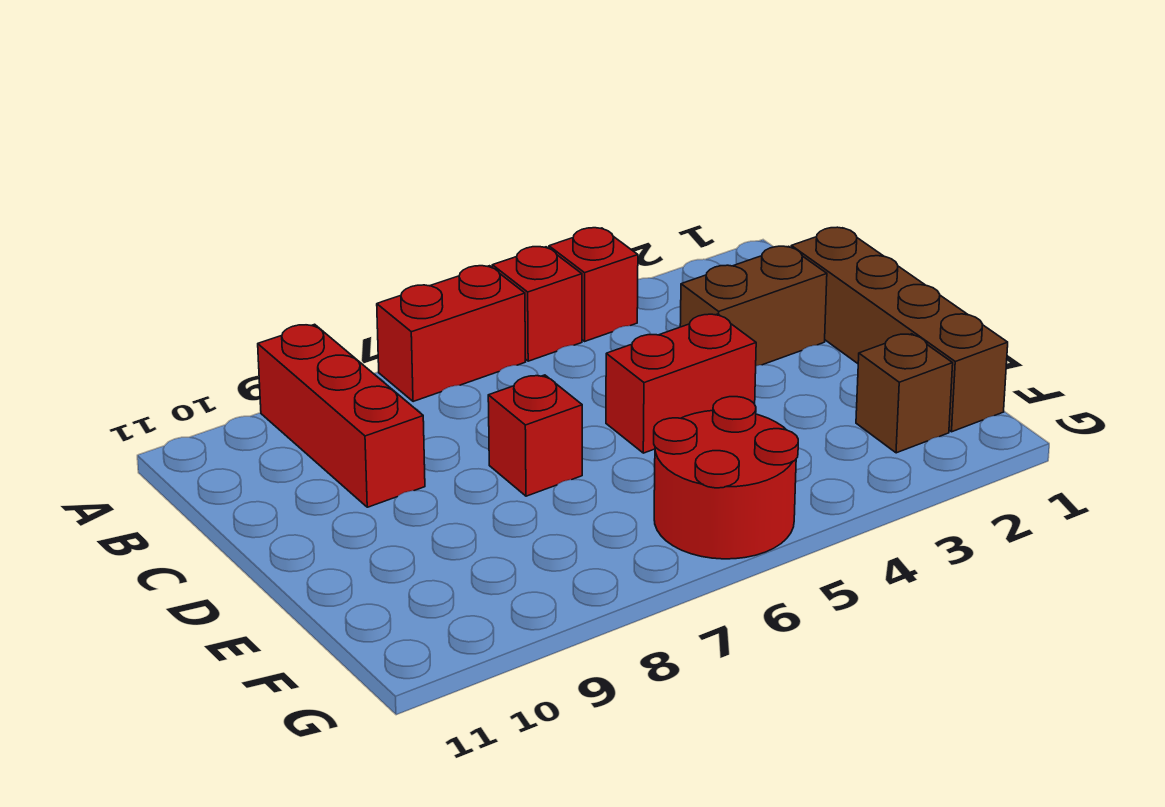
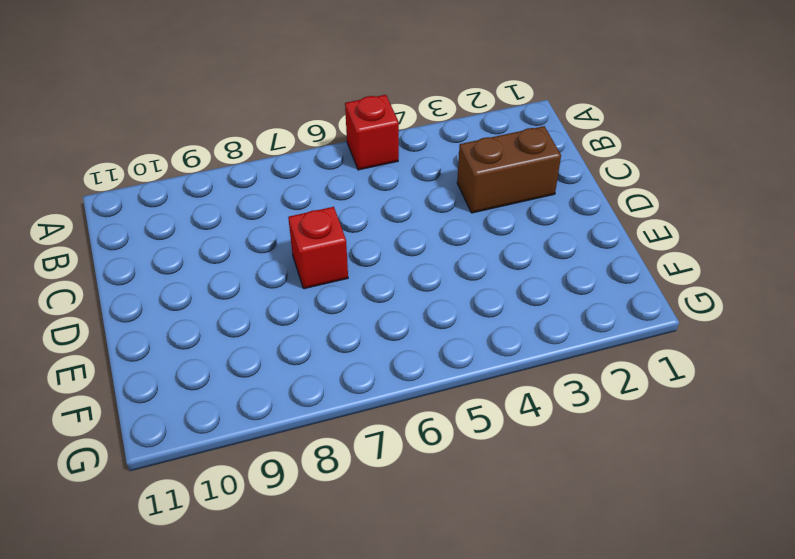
none -> red brick A4 level 1
none -> red brick A6:A7 level 1

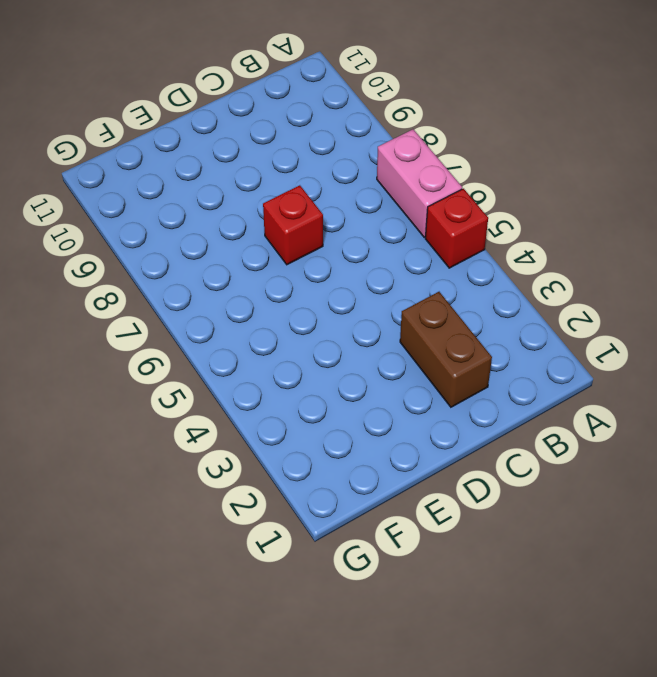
pink brick A6:A7 level 1 -> red brick A6:A7 level 1
none -> red brick A4 level 1
none -> red brick A9:C9 level 1

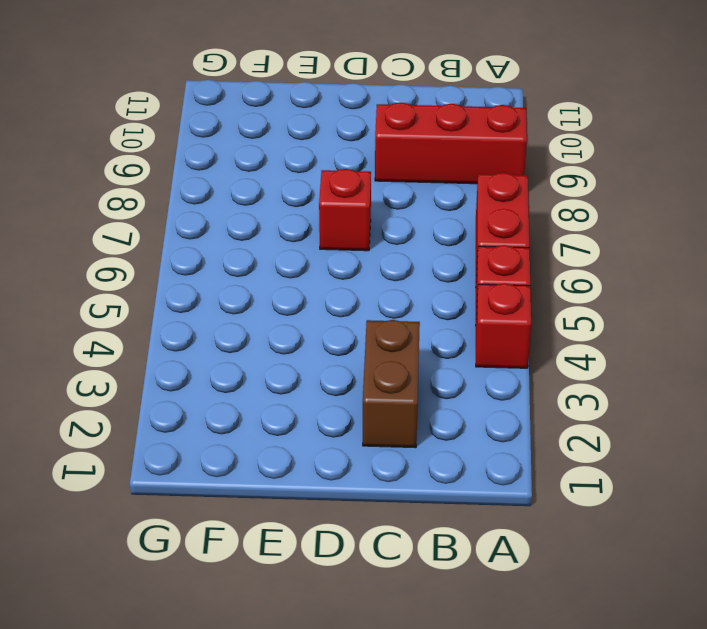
none -> brown brick C1:F1 level 1
none -> red brick D4:D5 level 1

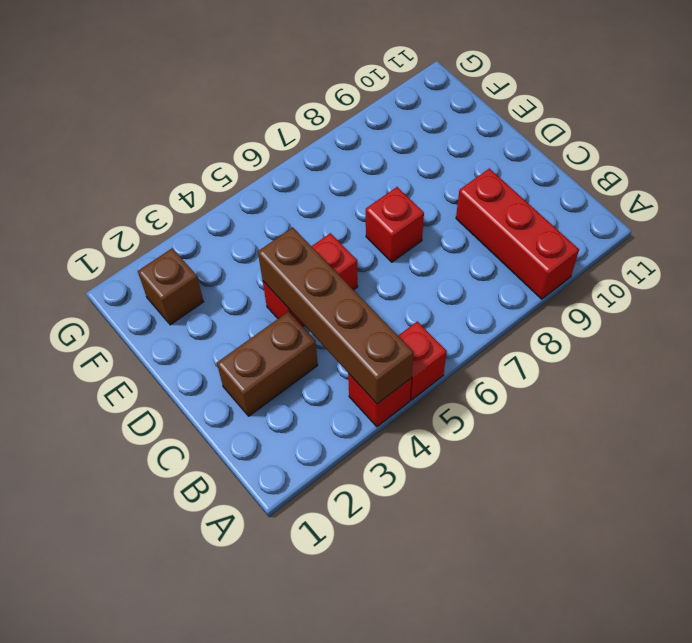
brown brick A4:D4 level 2 -> brown brick C1:F1 level 1
none -> red brick A6:A7 level 1
none -> red round brick F5:G6 level 1

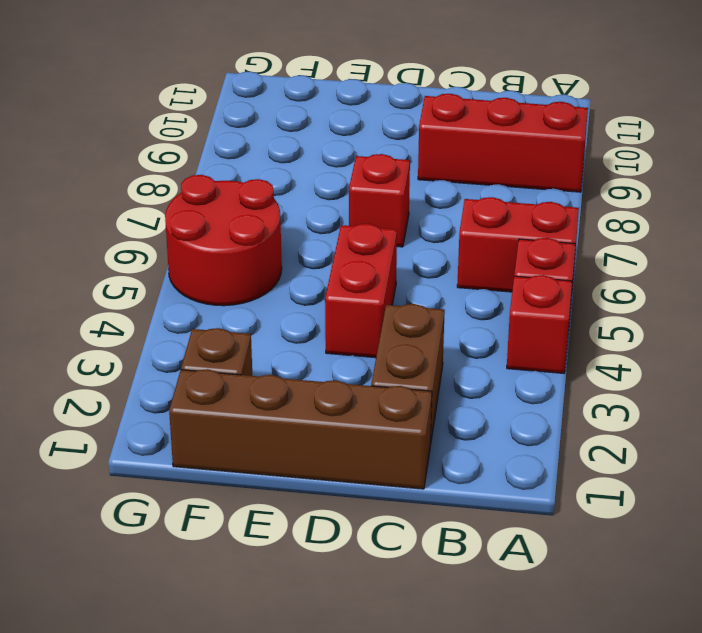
red brick A6:B6 level 1 -> red brick A6:A7 level 1

